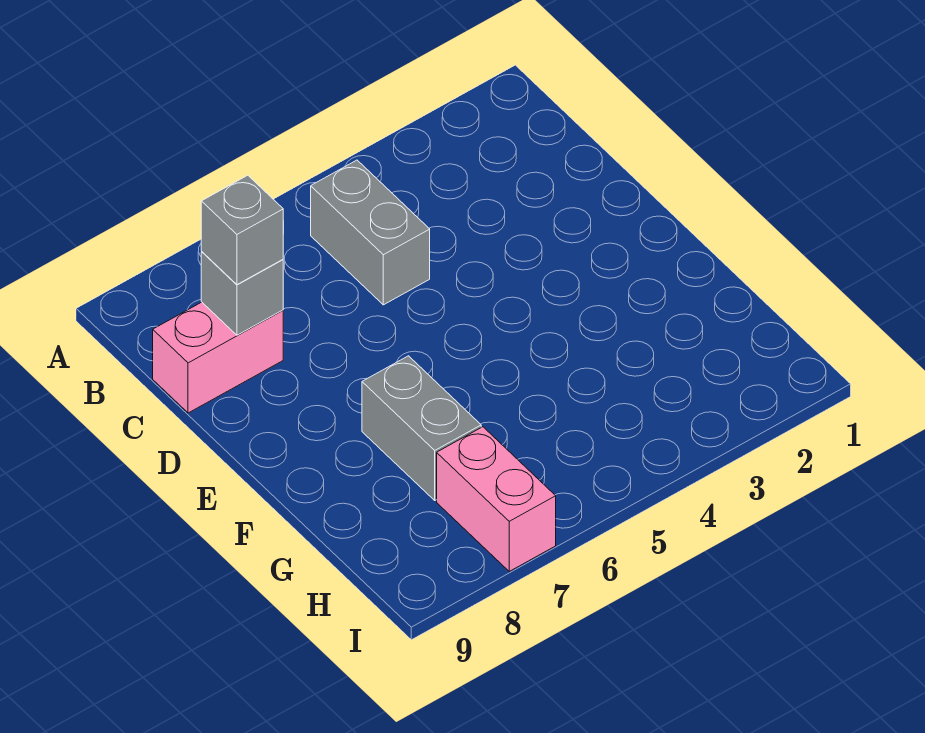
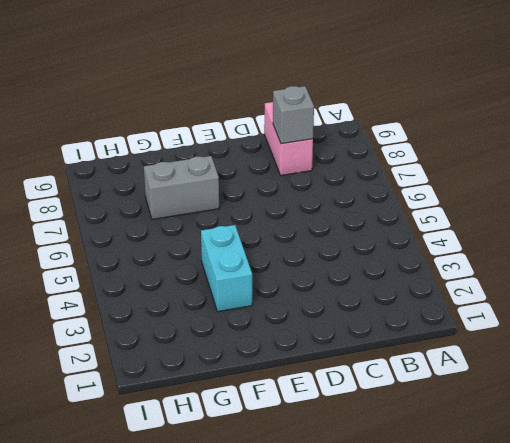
cyan brick F3:F4 level 1 -> none
none -> grey brick B5:C5 level 1
none -> pink brick H7:I7 level 1

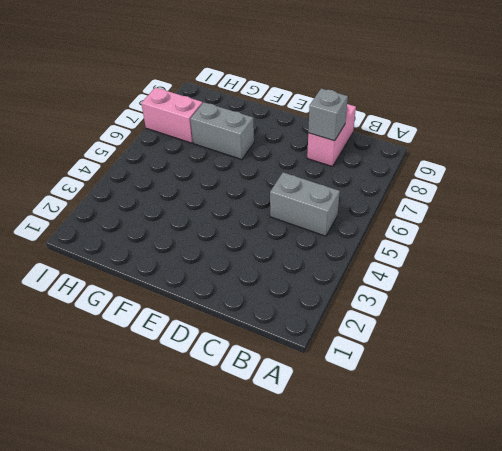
none -> grey brick C8 level 3

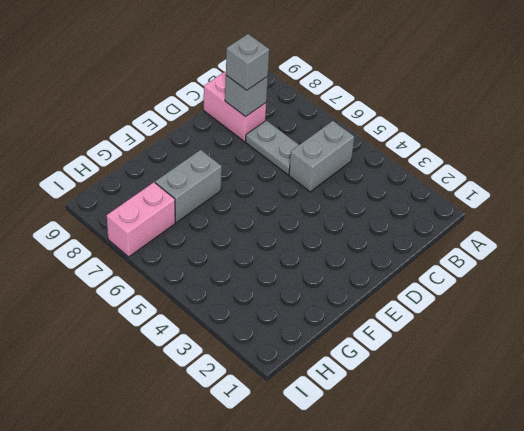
grey plate C6:C7 level 1 -> none

